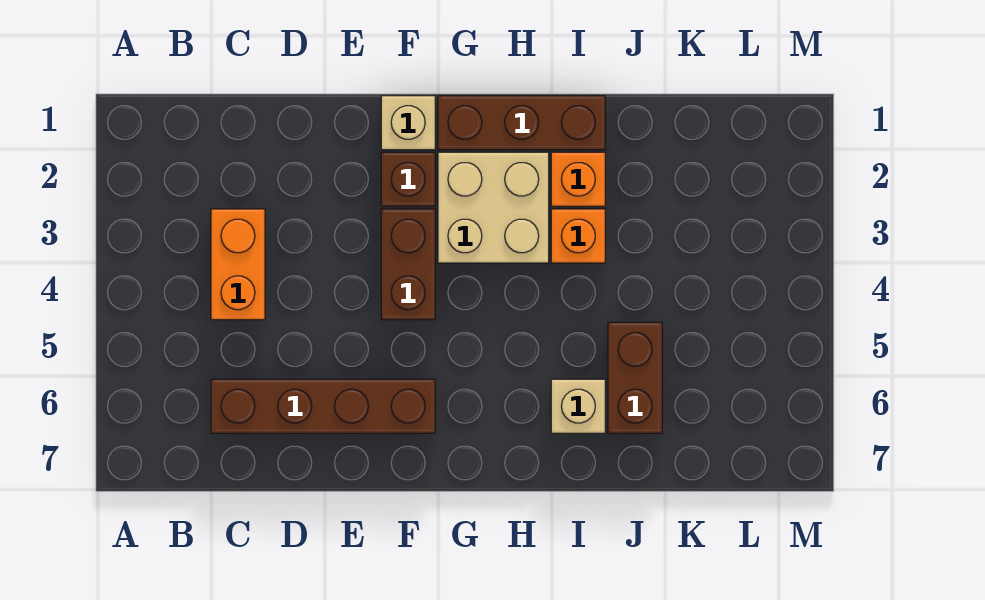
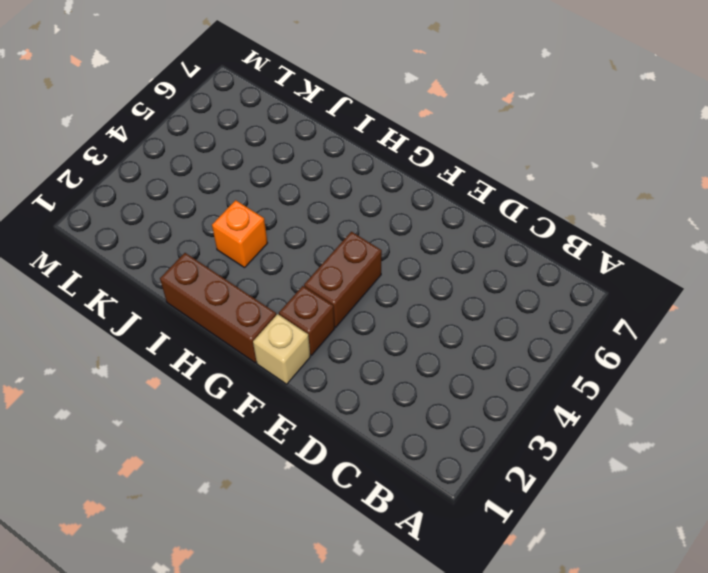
none -> orange brick C3:C4 level 1
none -> brown brick C6:F6 level 1

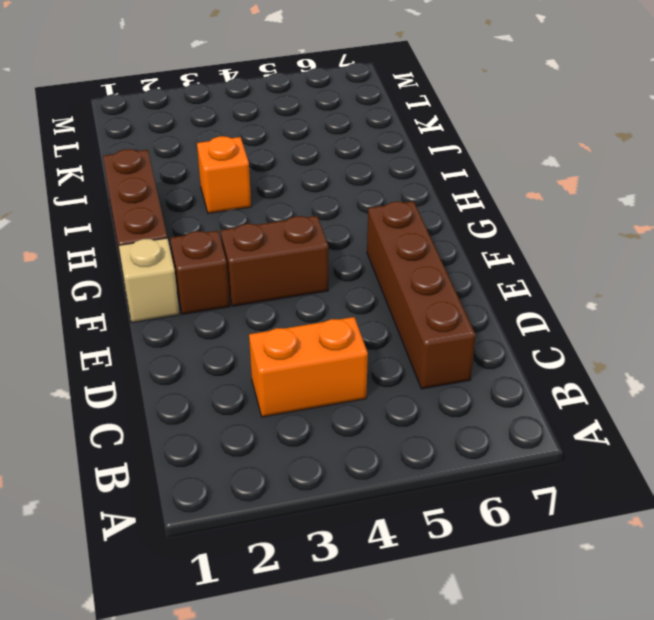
none -> tan brick G2:H3 level 1
none -> orange brick I2 level 1

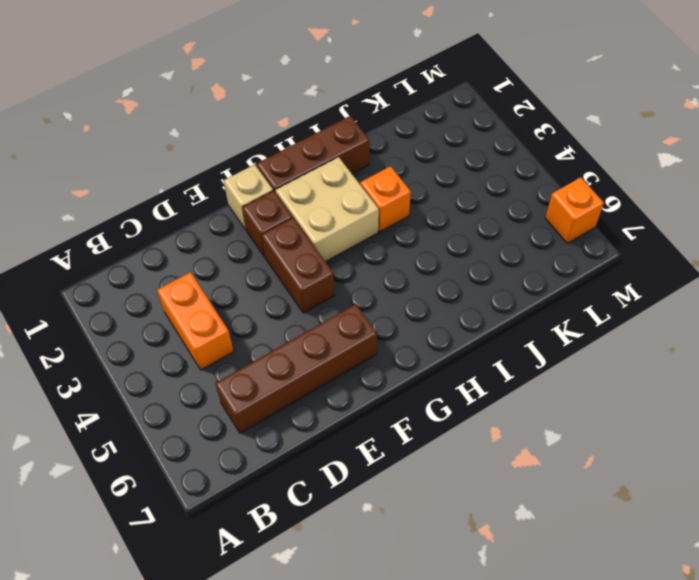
orange brick M6 level 1 -> orange brick I2 level 1
none -> tan brick I6 level 1
none -> brown brick J5:J6 level 1

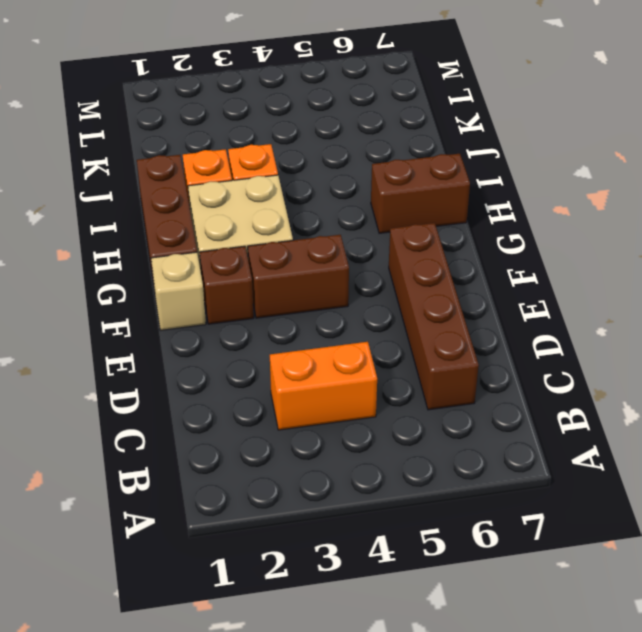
brown brick H6:H7 level 1 -> brown brick J5:J6 level 1
none -> tan brick I6 level 1

